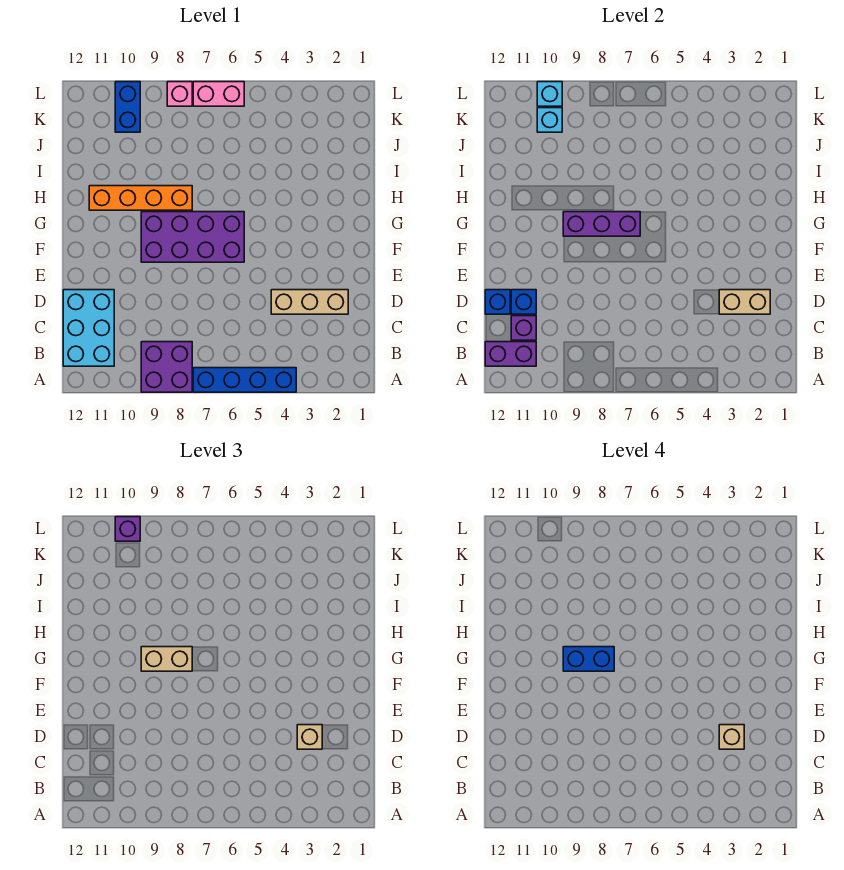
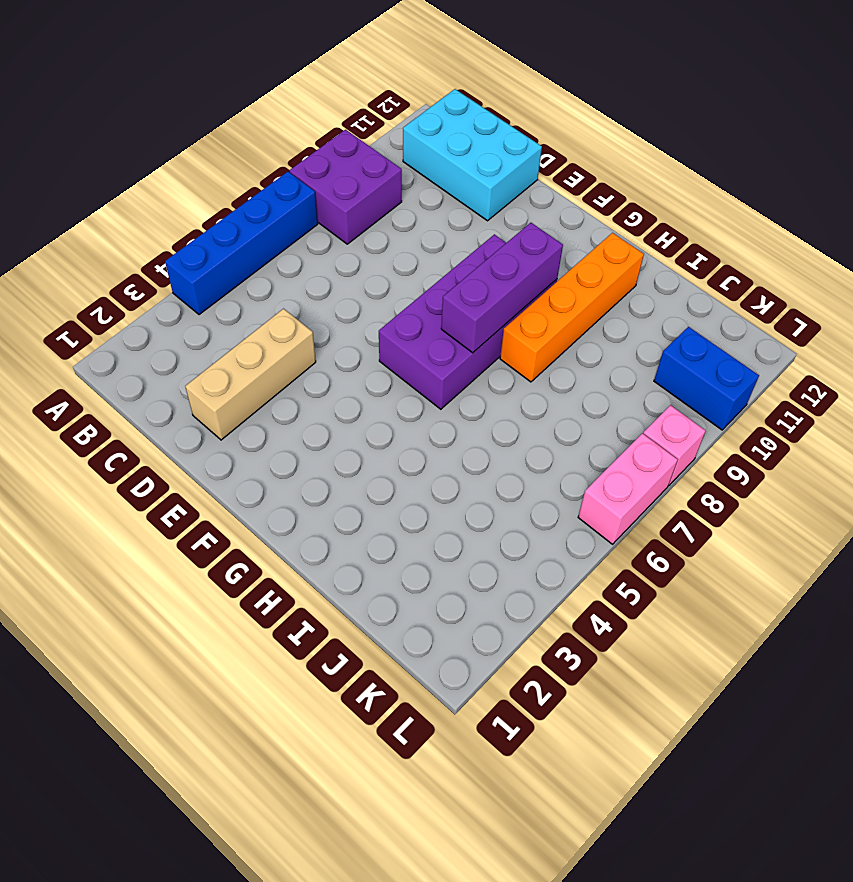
none -> purple brick B11:B12 level 2
none -> purple brick C11 level 2
none -> tan brick D2:D3 level 2

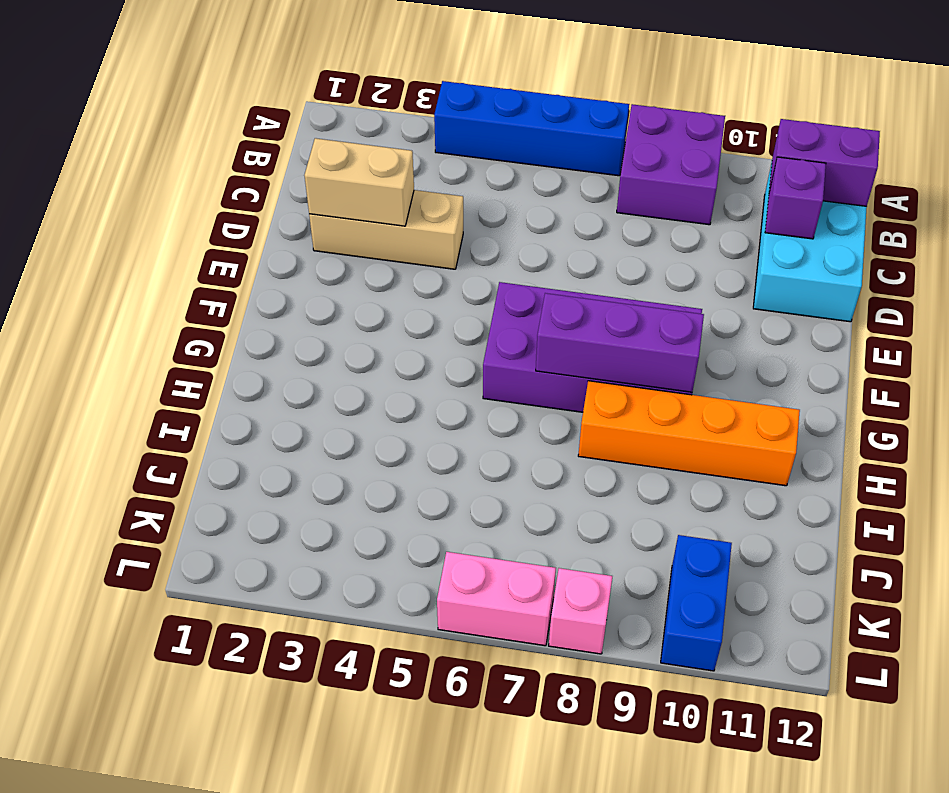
none -> blue brick D11 level 2
none -> blue brick D12 level 2
none -> cyan brick K10 level 2

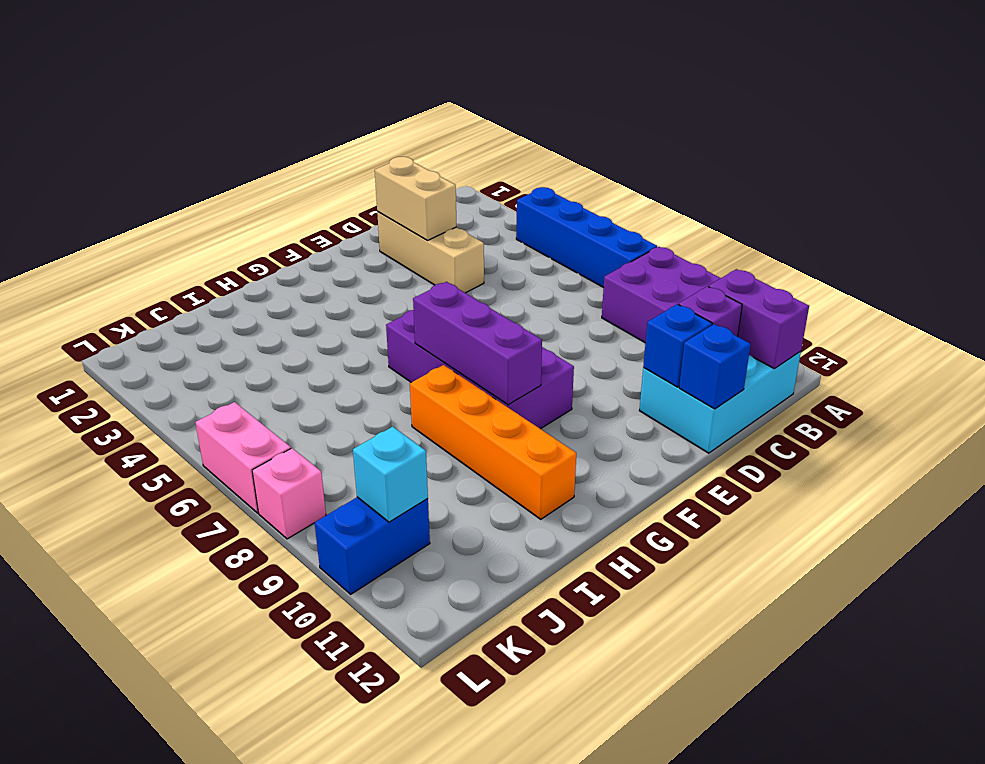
none -> cyan brick L10 level 2
none -> tan brick D3 level 3
none -> tan brick G8:G9 level 3

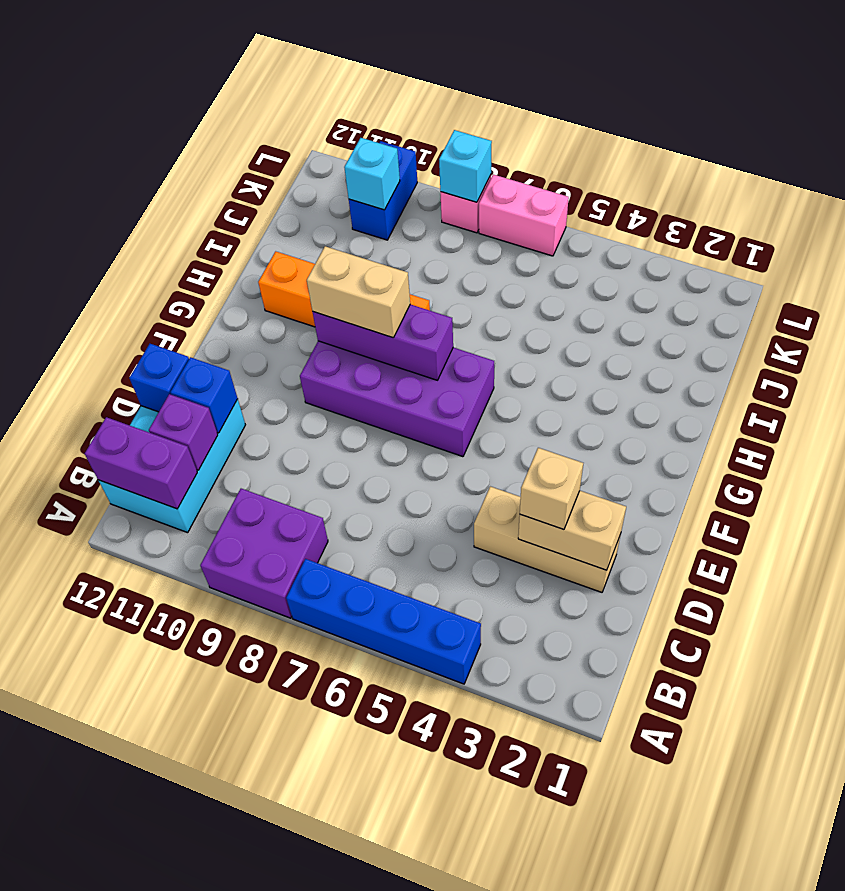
cyan brick L8 level 2 -> cyan brick L10 level 2
none -> purple brick L10 level 3
none -> tan brick D3 level 4
none -> blue brick G8:G9 level 4

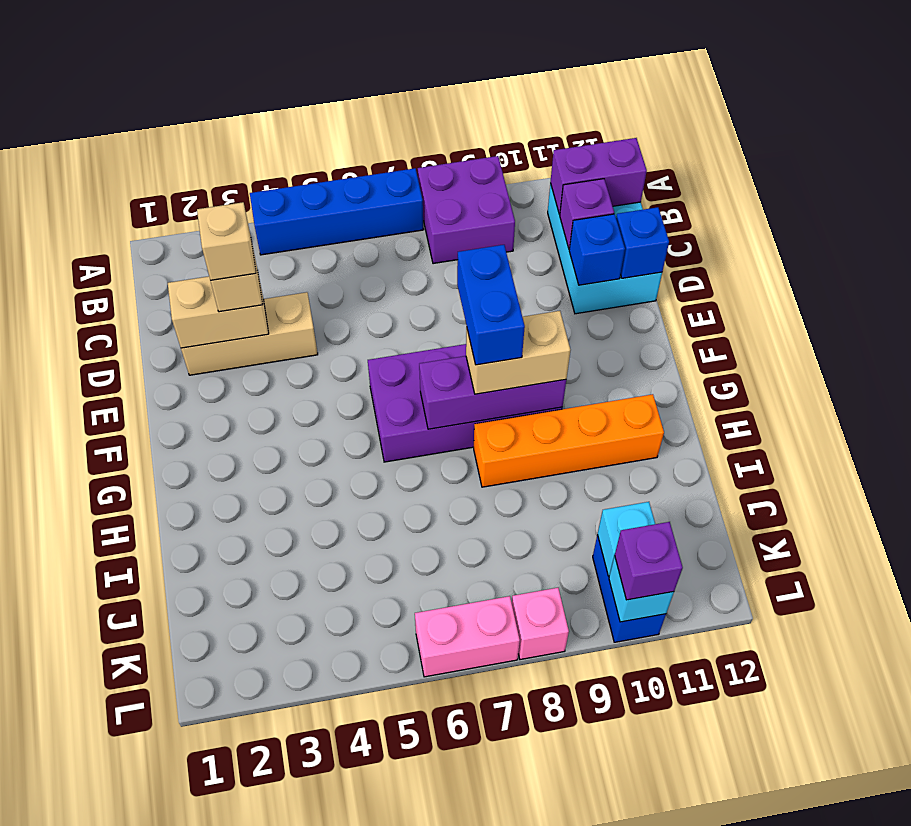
blue brick F8:G8 level 4 -> blue brick G8:G9 level 4

